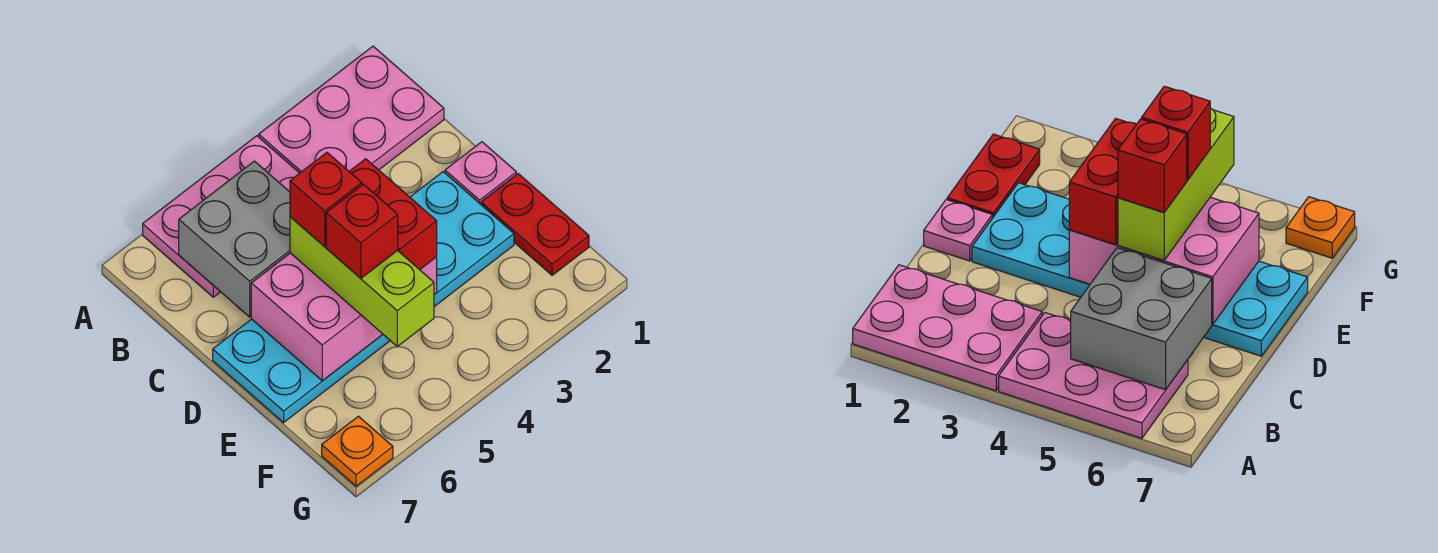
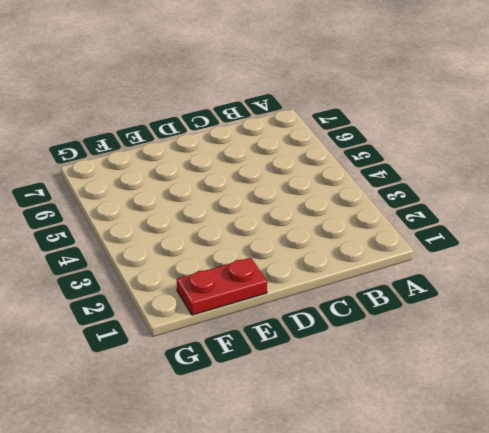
none -> pink plate A1:B3 level 1
none -> pink plate A4:B6 level 1
none -> pink plate D1 level 1

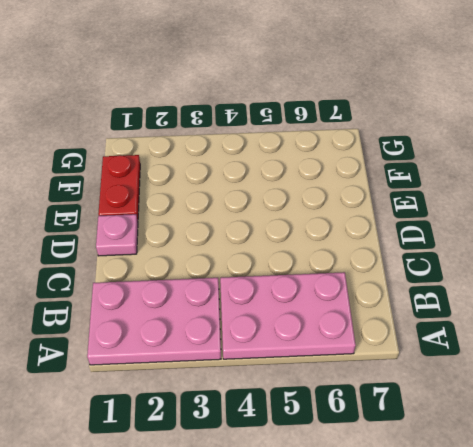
none -> cyan plate D2:E7 level 1
none -> orange plate G7 level 1
none -> grey brick B5:C6 level 2

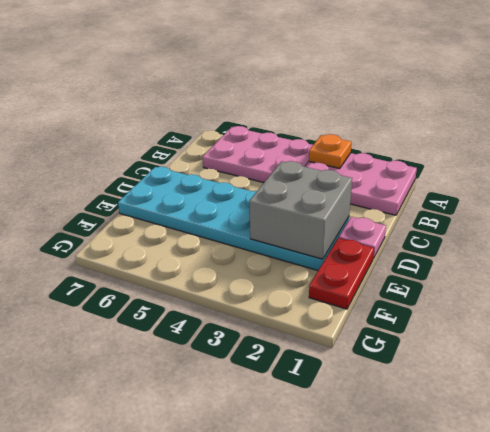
orange plate A3 level 2 -> orange plate G7 level 1
grey brick D2:E3 level 2 -> grey brick B5:C6 level 2
none -> pink brick D4:E6 level 2
none -> red brick D4:E4 level 3
none -> lime brick D5:F5 level 3

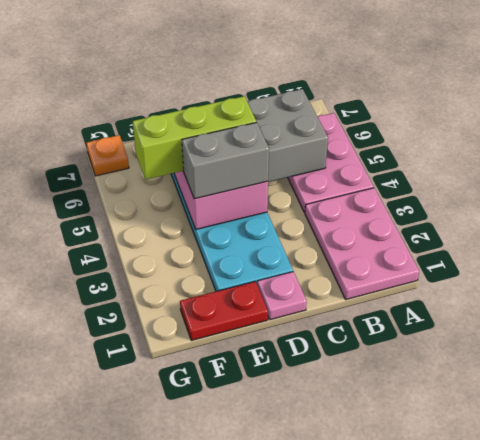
grey brick D4:E4 level 3 -> red brick D4:E4 level 3
none -> red brick D5 level 4
none -> red brick E5 level 4

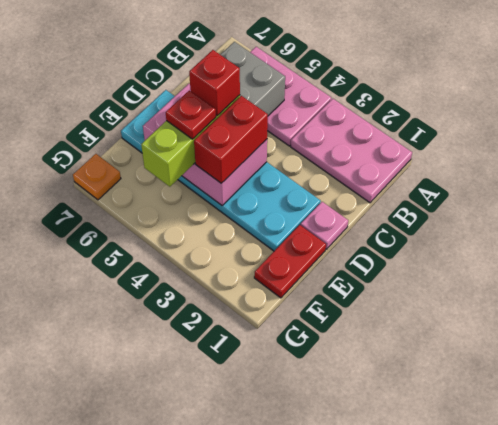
red plate E5 level 4 -> red brick E5 level 4

